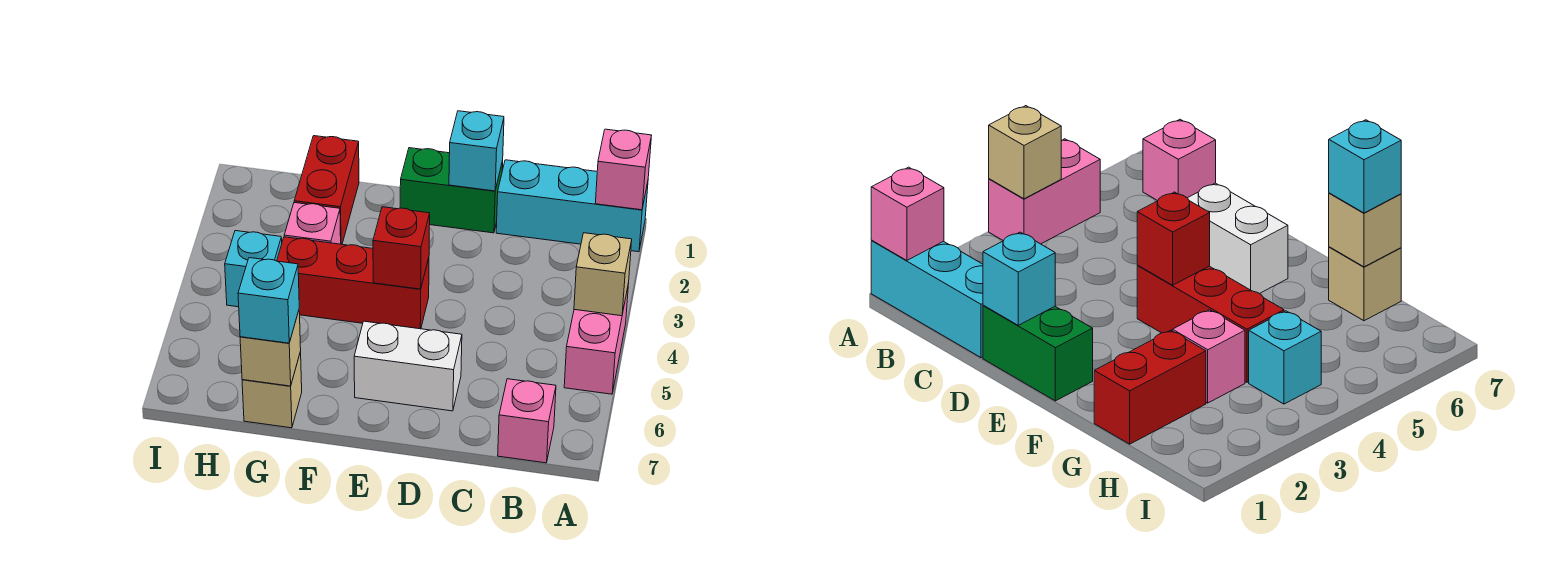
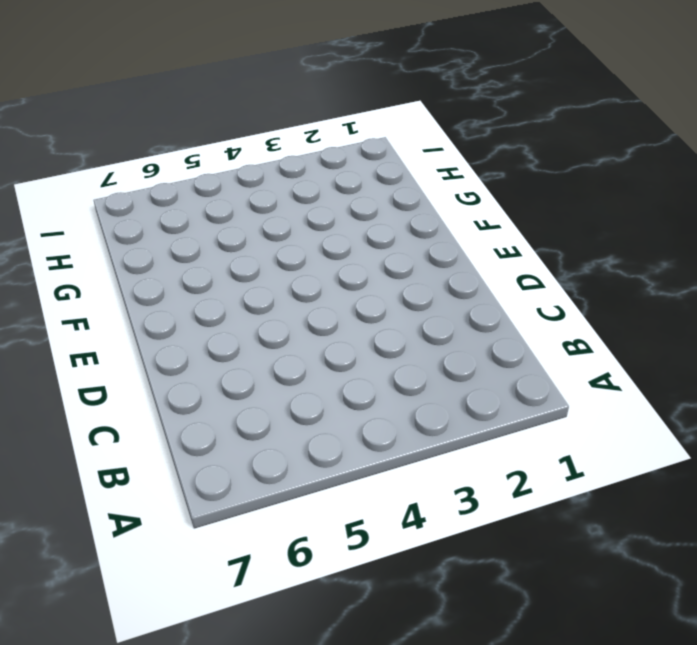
none -> cyan brick A1:C1 level 1
none -> pink brick A4:A5 level 1
none -> pink brick B7 level 1

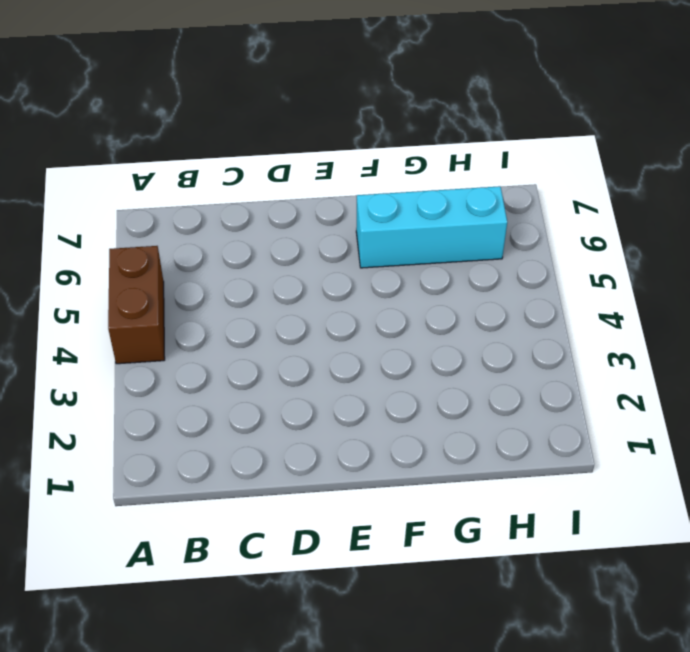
brown brick A4:A5 level 1 -> pink brick A4:A5 level 1
cyan brick F6:H6 level 1 -> cyan brick A1:C1 level 1
none -> pink brick B7 level 1
none -> green brick D1:E1 level 1
none -> white brick D6:E6 level 1

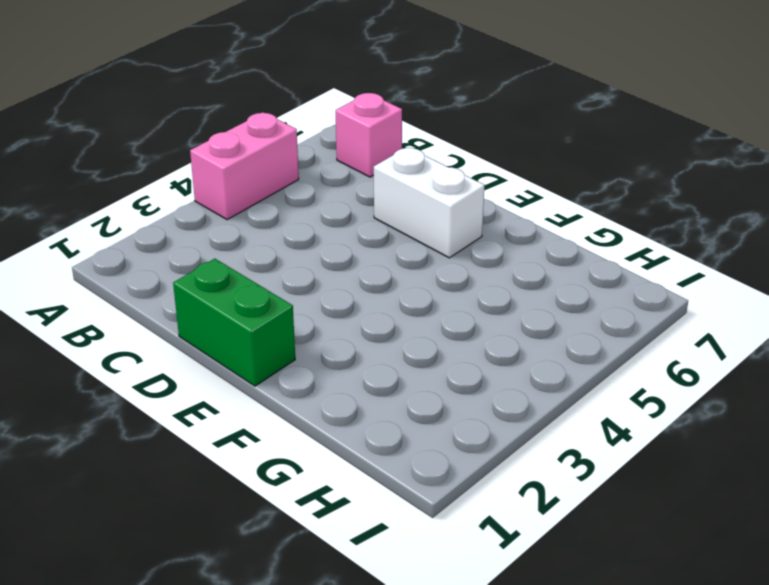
none -> cyan brick A1:C1 level 1
none -> red brick E4:G4 level 1
none -> red brick G1:G2 level 1

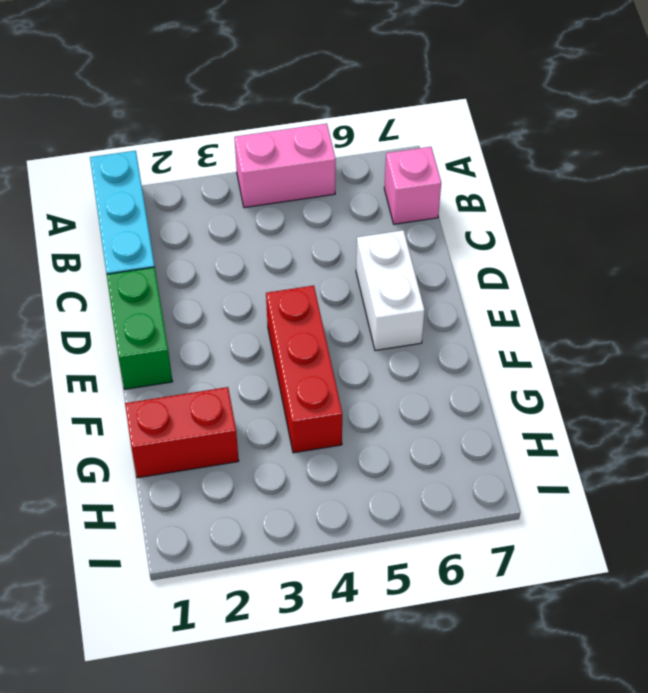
none -> pink brick G3 level 1
none -> tan brick G7 level 1
none -> cyan brick H4 level 1

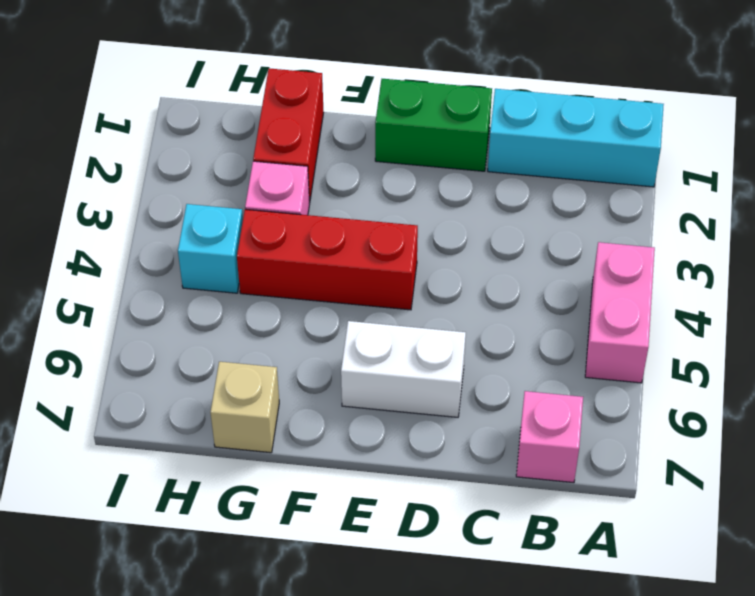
none -> pink brick A1 level 2
none -> tan brick A4 level 2
none -> cyan brick D1 level 2

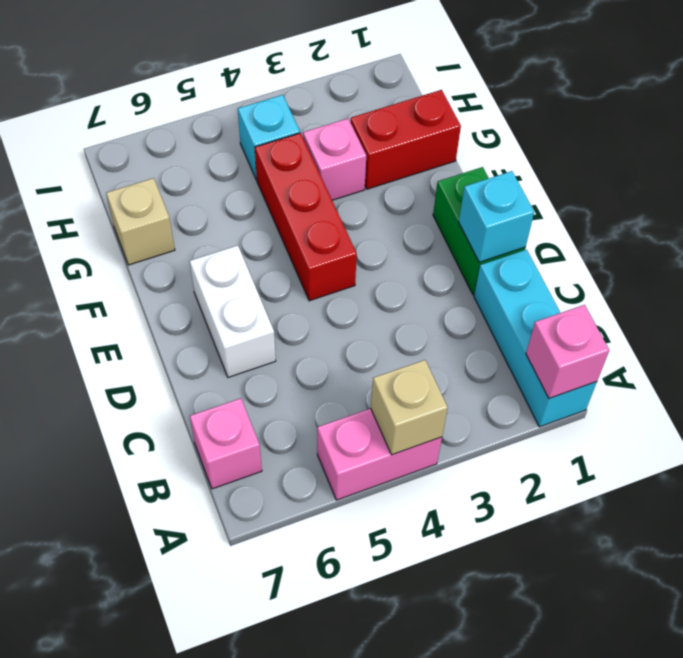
none -> red brick E4 level 2
none -> tan brick G7 level 2
none -> cyan brick G7 level 3

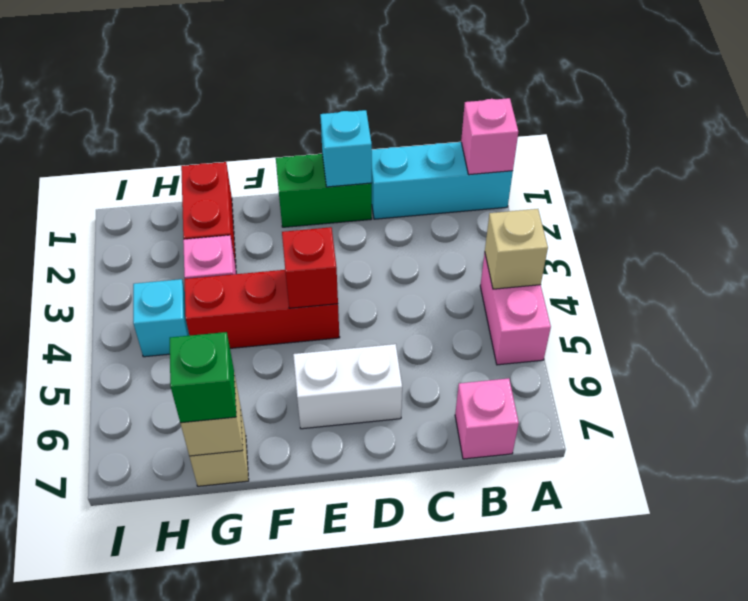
green brick G7 level 3 -> cyan brick G7 level 3

